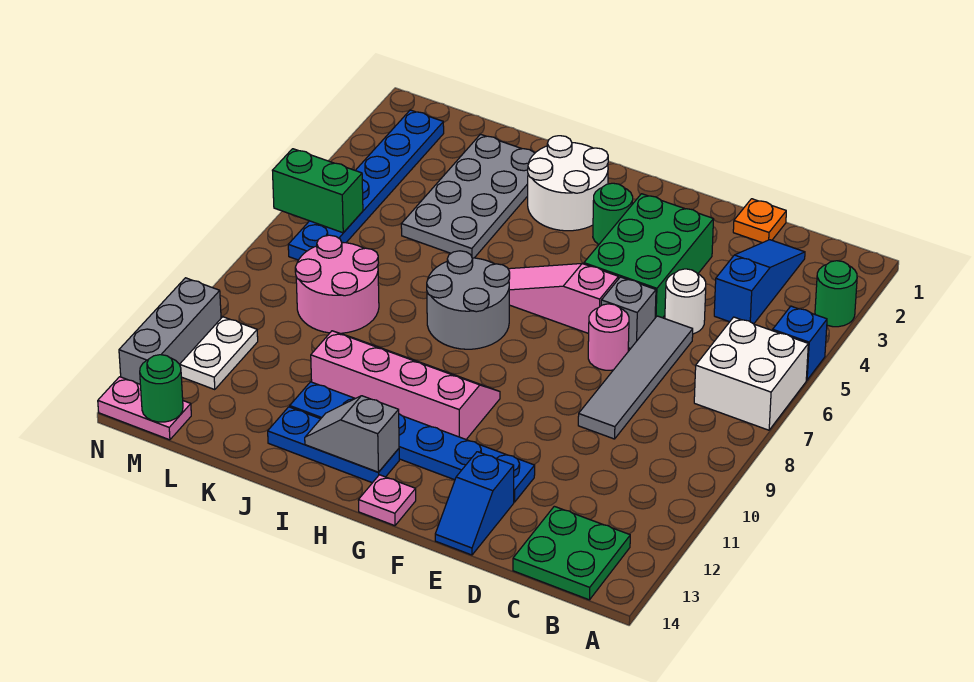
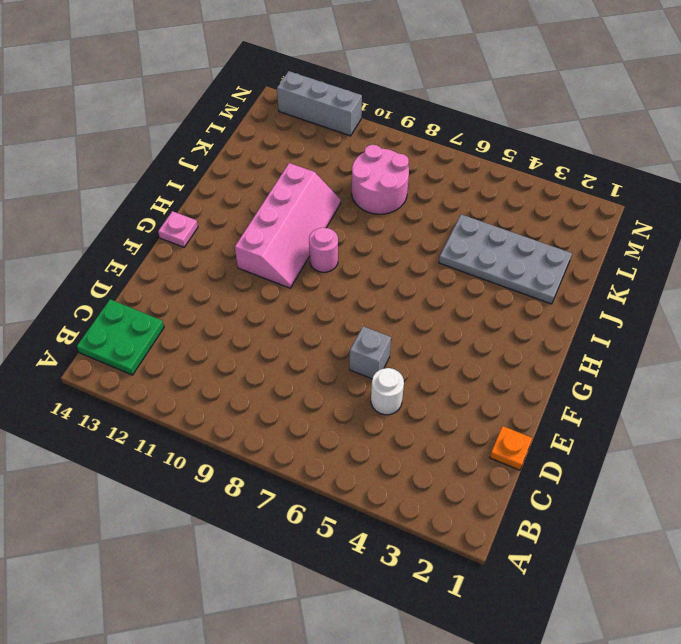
pink round brick H9 level 1 -> pink round brick E7 level 1
none -> green round brick A3 level 1
none -> blue brick A5 level 1
none -> white brick A6:B7 level 1

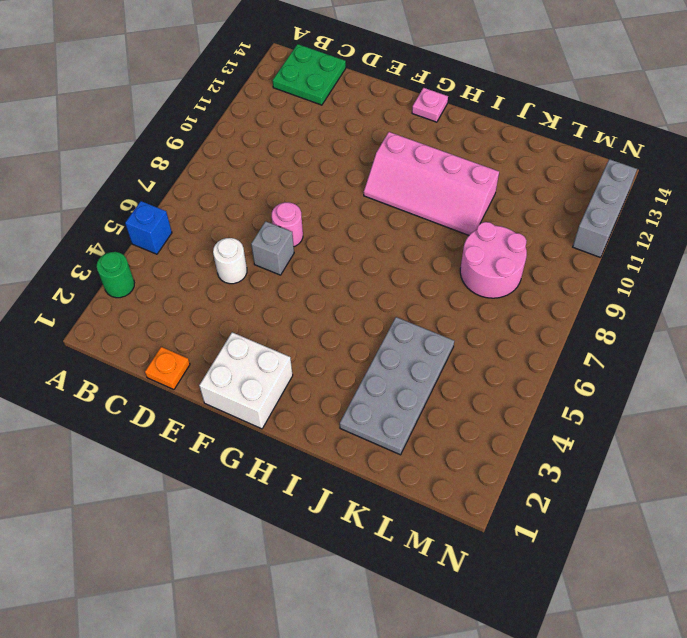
white brick F1:G2 level 1 -> white brick A6:B7 level 1
none -> blue slope C2:C4 level 1 top 4
none -> grey tile D6:D9 level 1
none -> green brick E3:F5 level 1

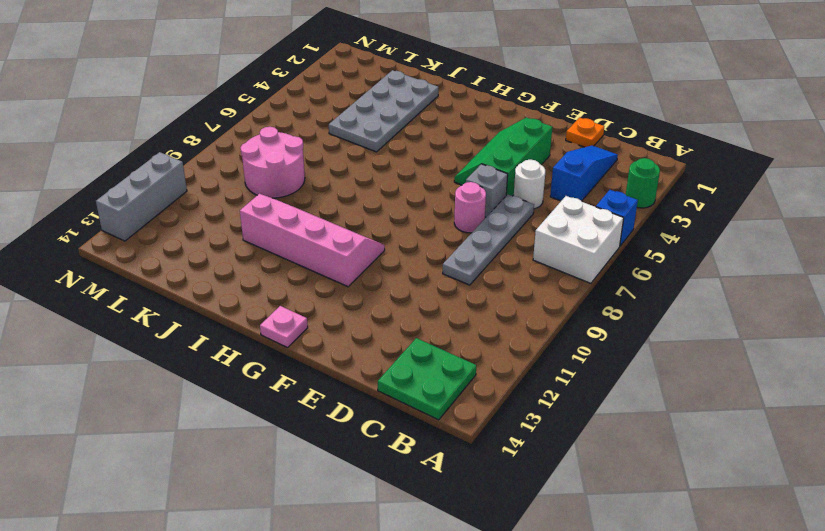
grey plate D6:D9 level 1 -> grey tile D6:D9 level 1
green slope E3:F5 level 1 top E -> green brick E3:F5 level 1
none -> blue plate E12:J12 level 1
none -> blue slope E13:E14 level 1 top 13
none -> pink slope F6:H6 level 1 top F

